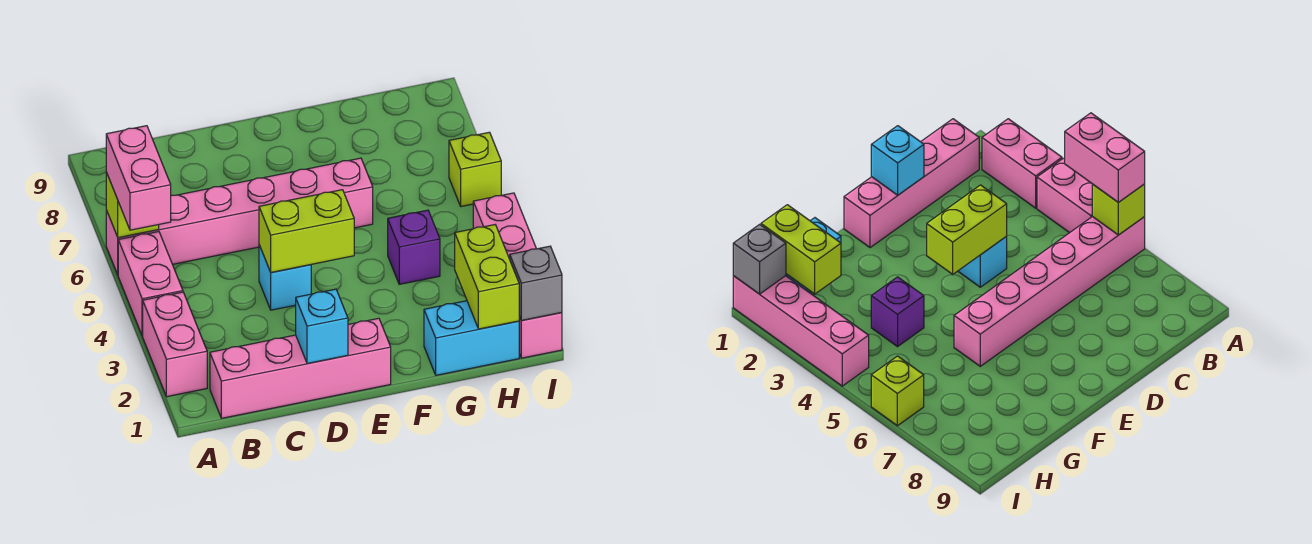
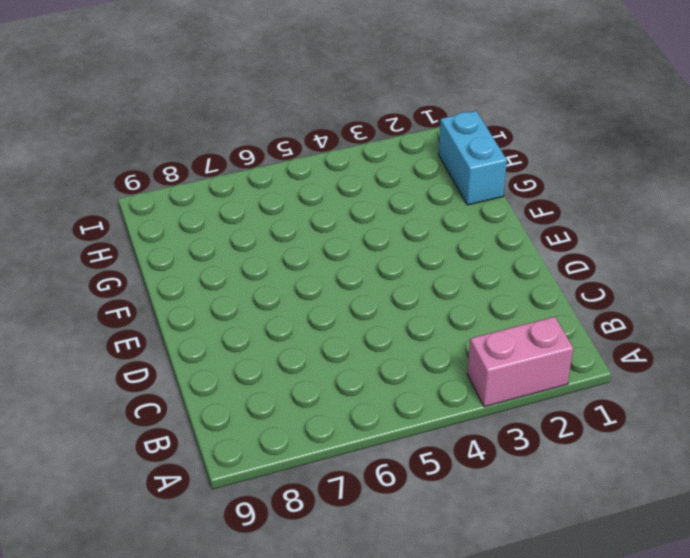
none -> pink brick A4:A5 level 1
none -> pink brick A6:F6 level 1
none -> pink brick B1:E1 level 1

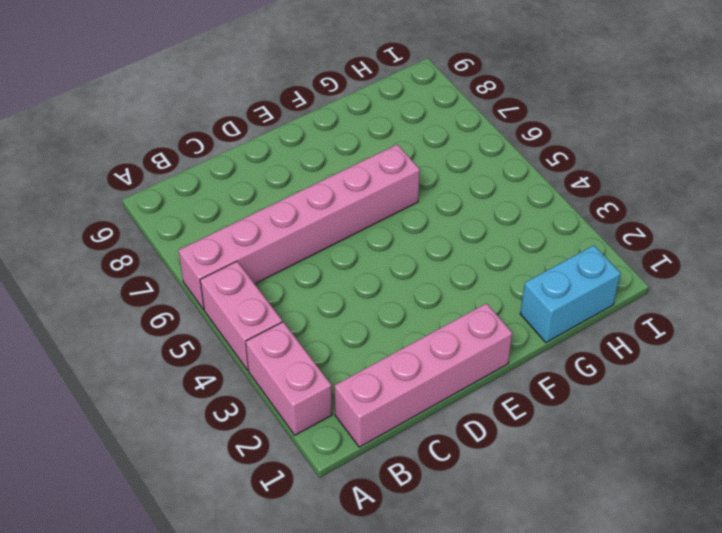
none -> cyan brick D4 level 1
none -> purple brick G4 level 1
none -> pink brick I1:I4 level 1

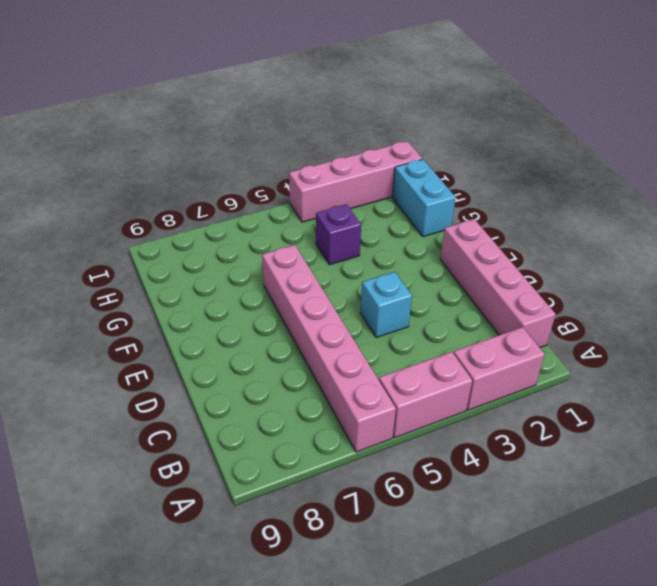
none -> lime brick I6 level 1
none -> lime brick A6 level 2
none -> cyan brick D1 level 2

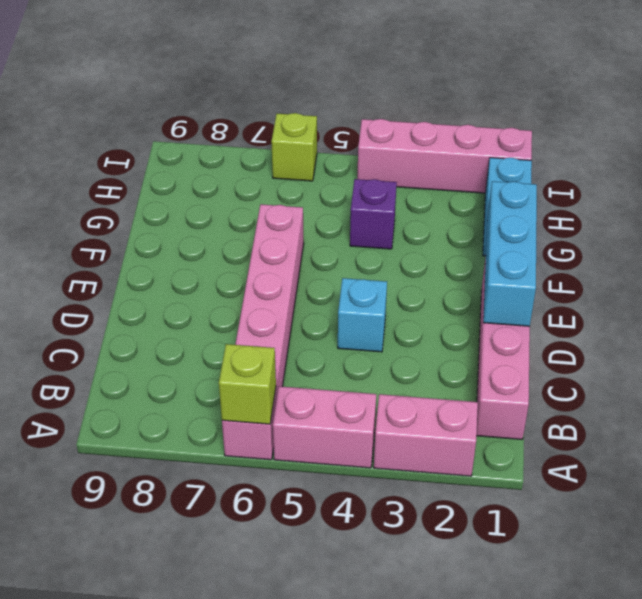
cyan brick D1:F1 level 2 -> cyan brick D1 level 2
none -> lime brick D4:E4 level 2
none -> lime brick H1:H2 level 2
none -> grey brick I1 level 2

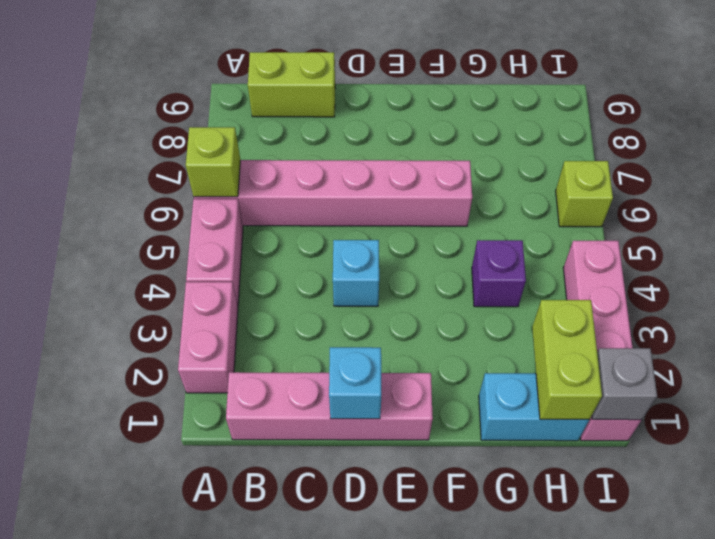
lime brick B9:C9 level 1 -> lime brick D4:E4 level 2
none -> pink brick A5:A6 level 3

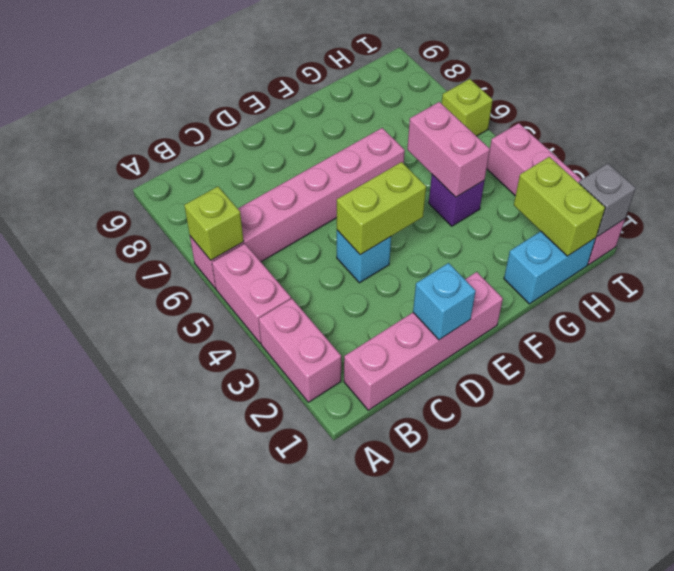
pink brick G4:G5 level 2 -> pink brick A5:A6 level 3

